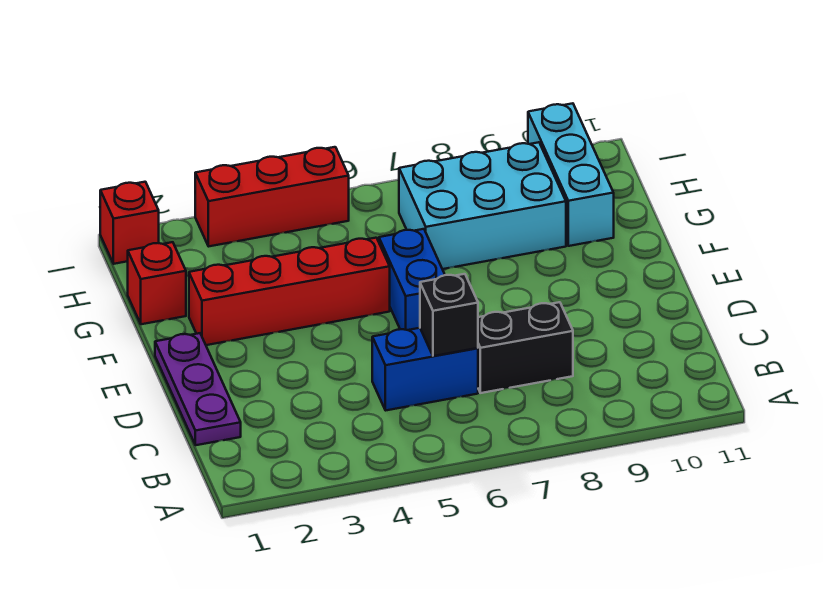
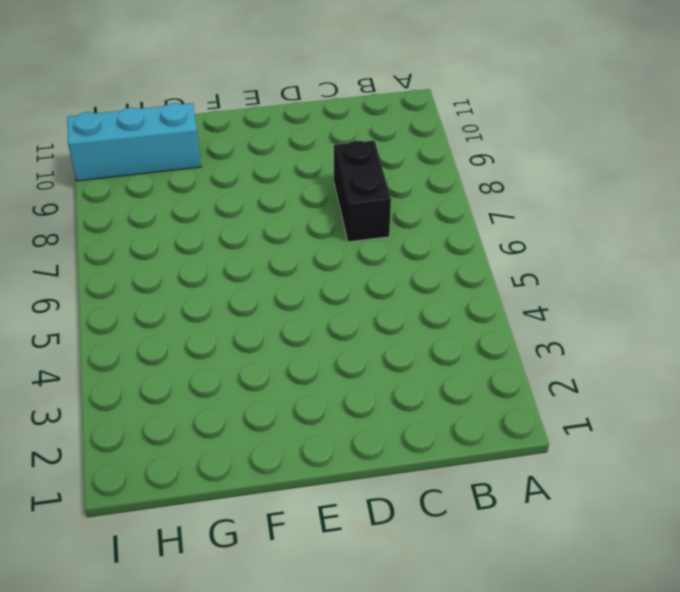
none -> purple plate C1:E1 level 1
none -> blue brick C5:C6 level 1

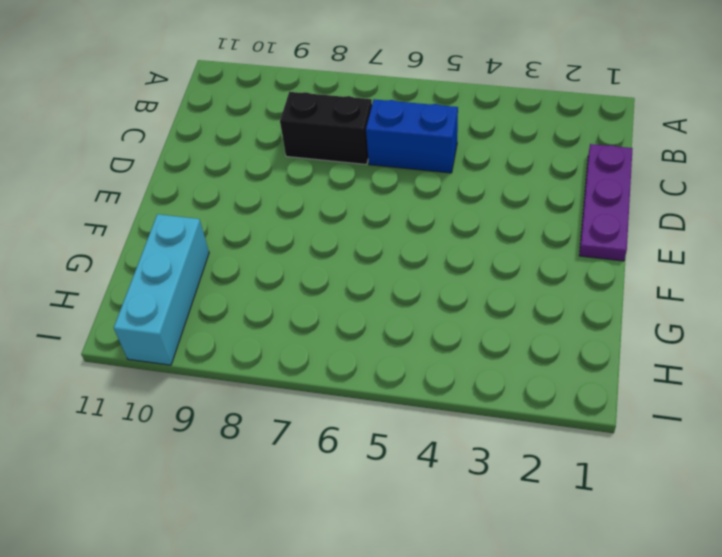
none -> blue brick E6:F6 level 1
none -> red brick F2:F5 level 1

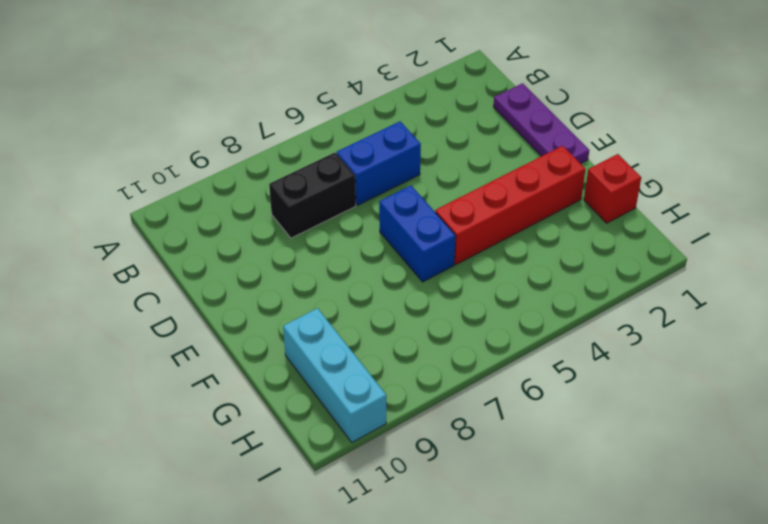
none -> cyan brick G7:H9 level 1
none -> red brick I1 level 1

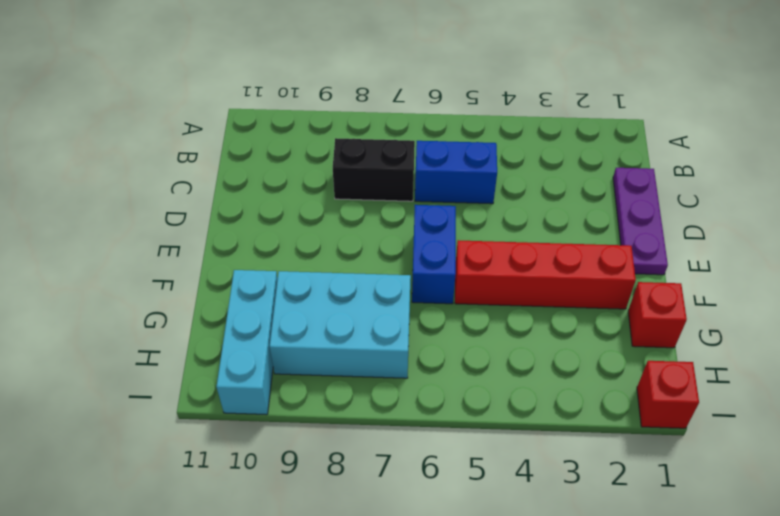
none -> red brick I3:I5 level 1
none -> black brick C6 level 2

